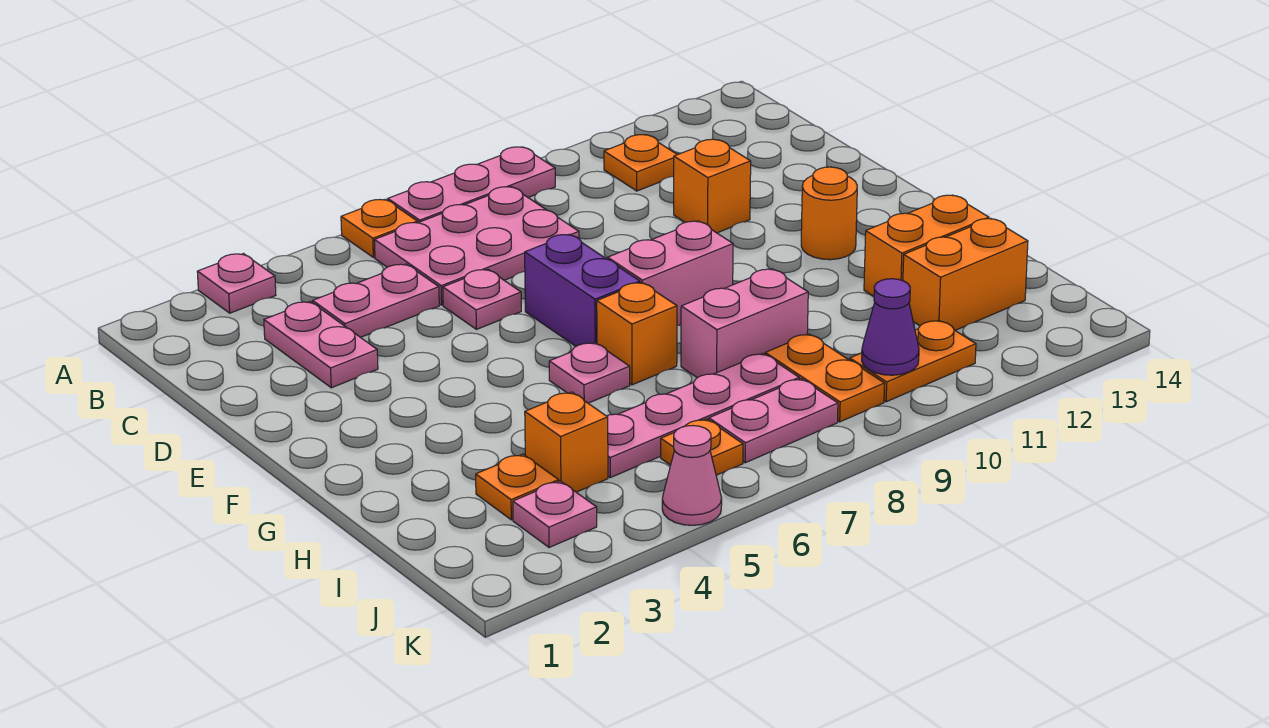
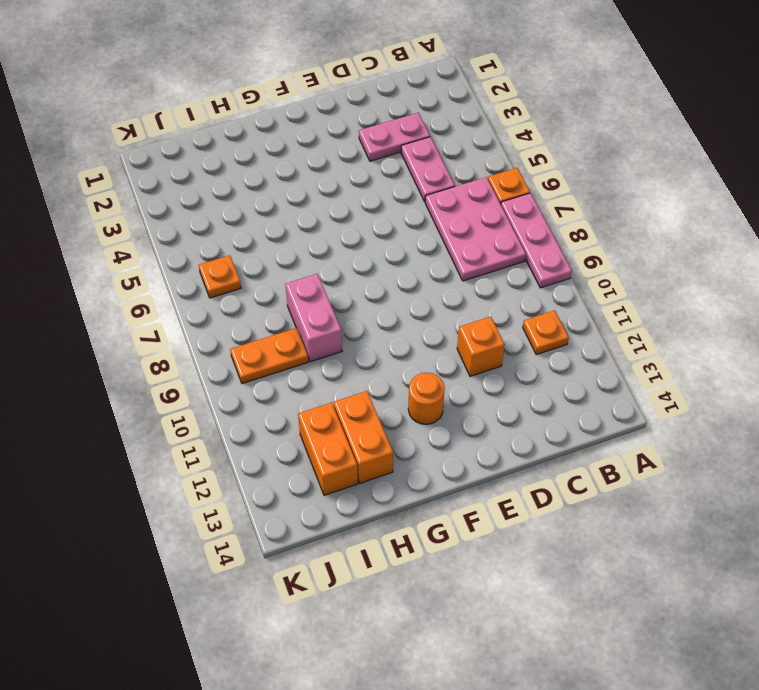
none -> pink plate A3 level 1
none -> pink plate D6 level 1
none -> purple brick E7:F7 level 1

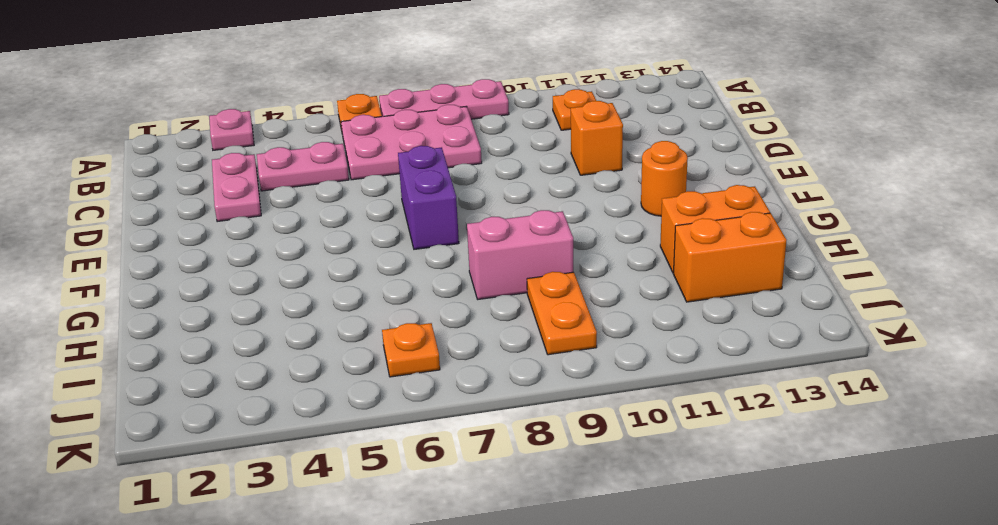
none -> pink plate D6 level 1
none -> pink brick F8:F9 level 1
none -> pink plate G6 level 1

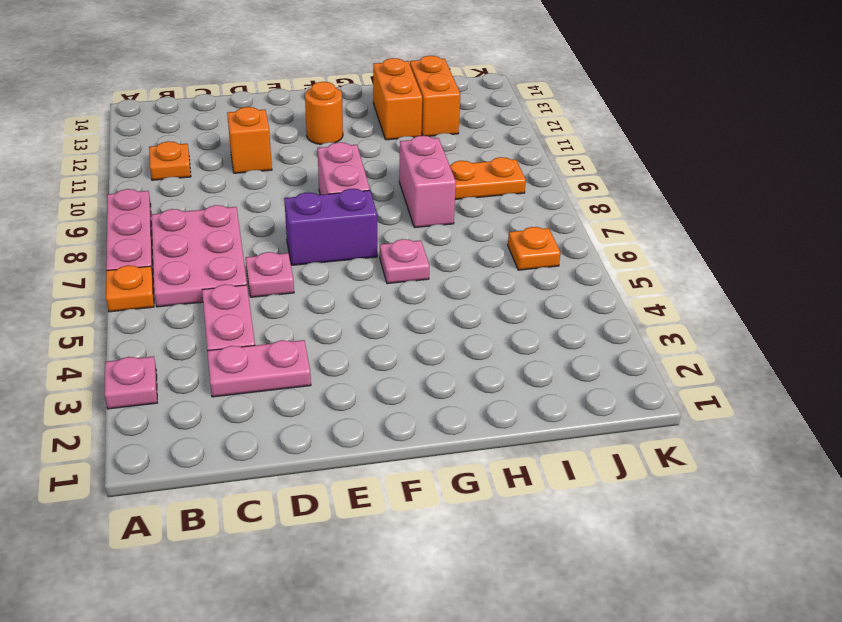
none -> orange brick G7 level 1
none -> orange plate I3 level 1
none -> orange brick I4 level 1

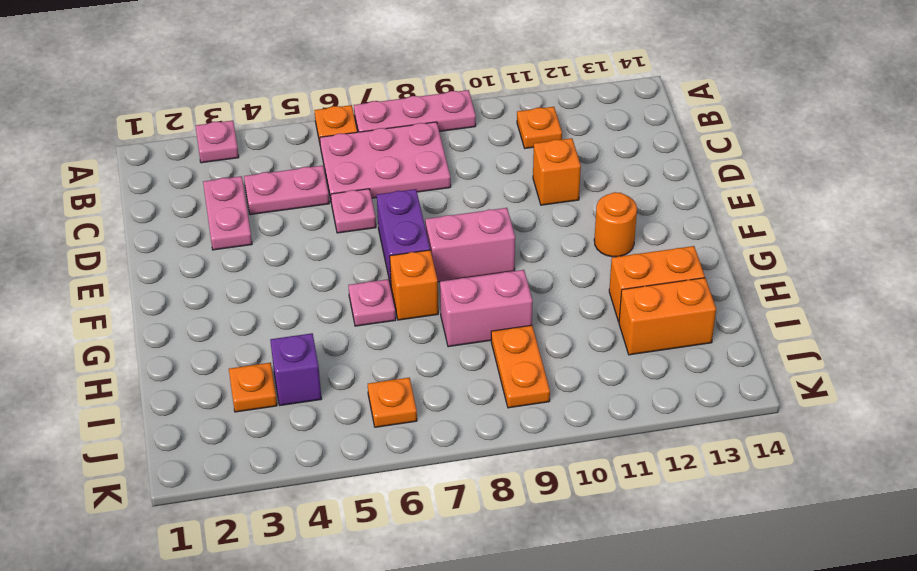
purple brick I4 level 1 -> orange brick I4 level 1
none -> pink plate I5:I8 level 1
none -> pink plate J3 level 1
none -> pink plate J7:J8 level 1

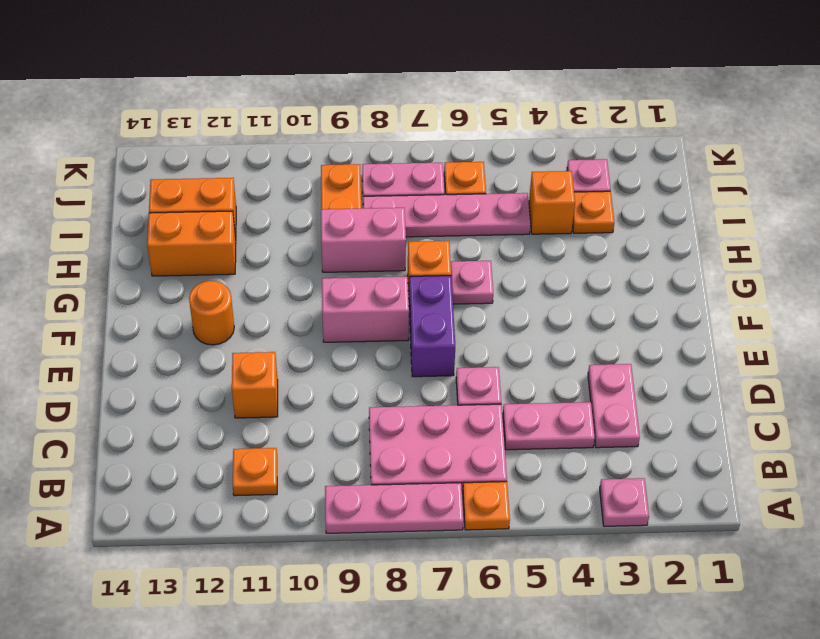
none -> orange plate J10:J11 level 1
none -> pink cone K5 level 1
none -> purple cone J10 level 2

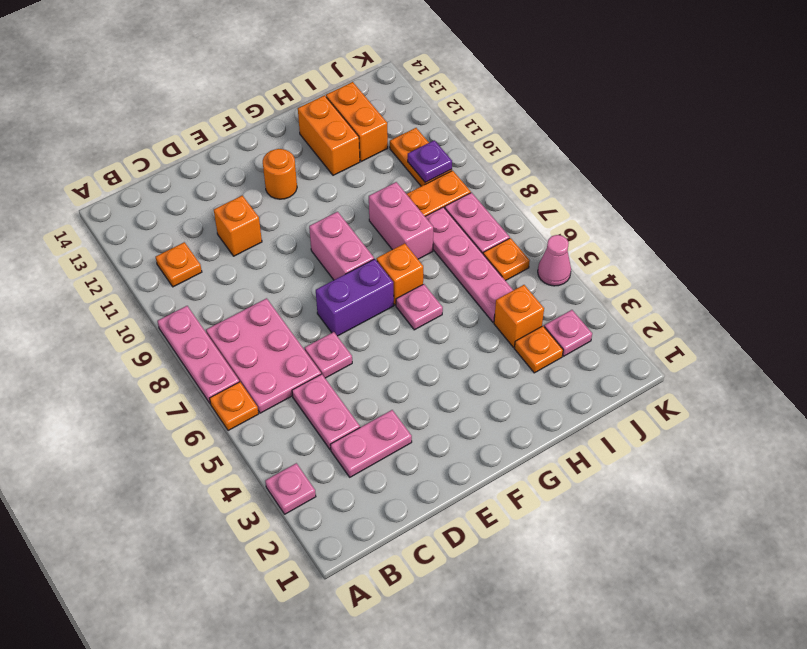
purple plate J10 level 2 -> purple cone J10 level 2

